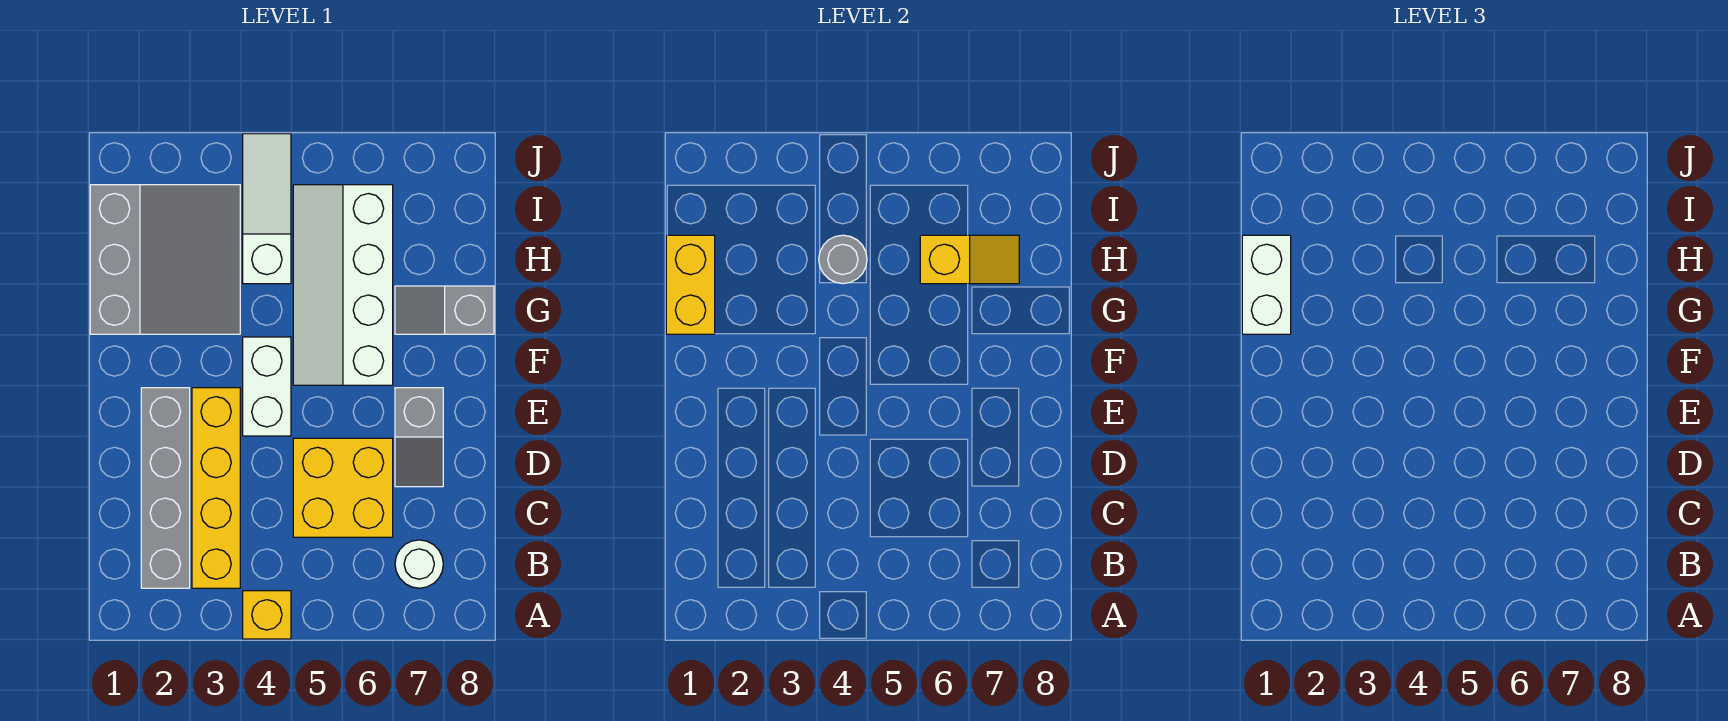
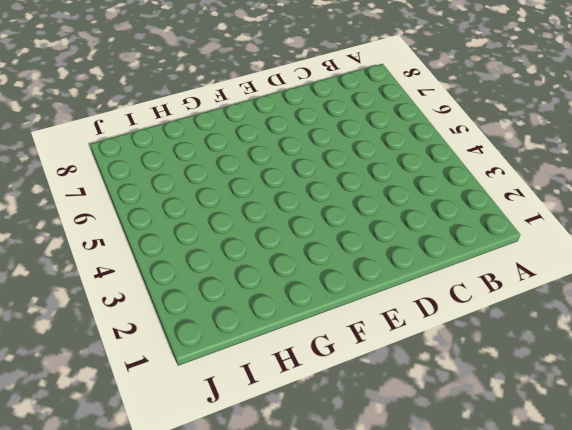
none -> yellow brick A4 level 1
none -> grey brick B2:E2 level 1
none -> yellow brick B3:E3 level 1

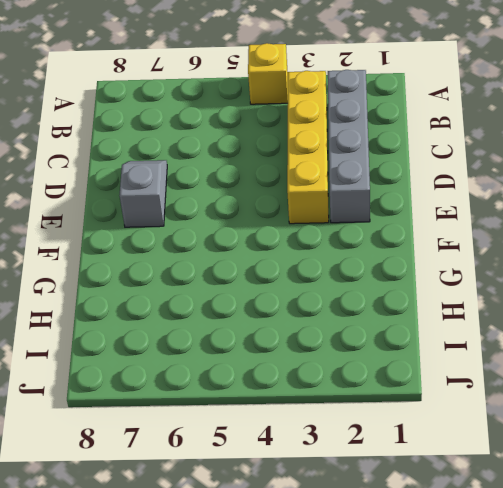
none -> white round brick B7 level 1
none -> yellow brick C5:D6 level 1
none -> white brick E4:F4 level 1

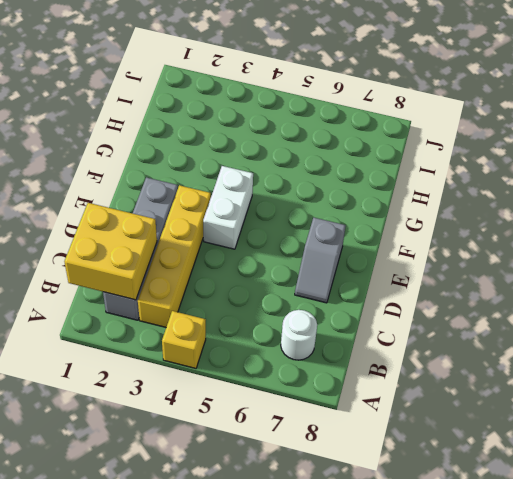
yellow brick B1:C2 level 2 -> yellow brick C5:D6 level 1
none -> white slope F5:I6 level 1 top 6
none -> grey slope G1:I3 level 1 top 1
none -> grey slope G7:G8 level 1 top 8

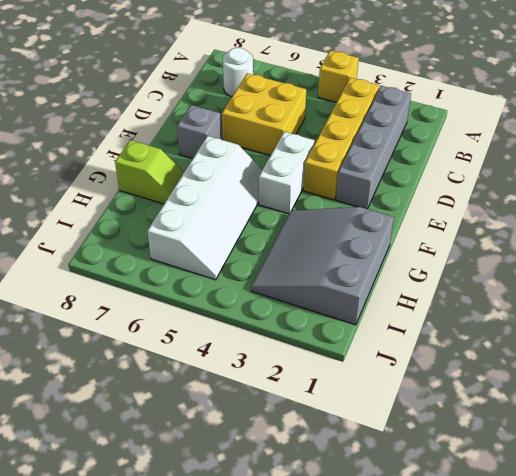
lime slope G7:G8 level 1 top 8 -> grey slope G7:G8 level 1 top 8
none -> white slope H4:J4 level 1 top H
none -> yellow brick G1:H1 level 2
none -> grey round brick H4 level 2

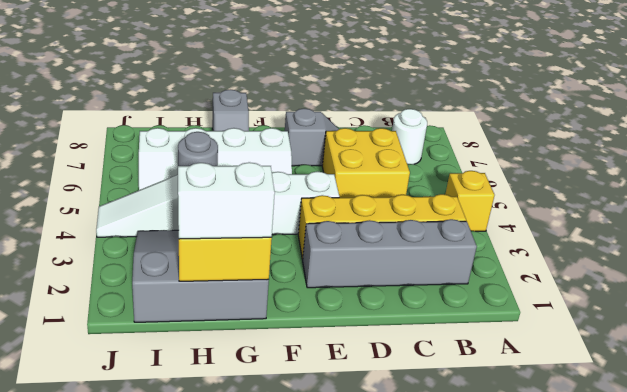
none -> yellow slope H6:H7 level 2 top 6

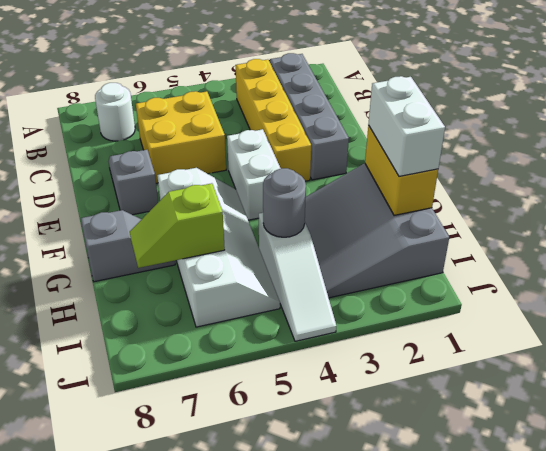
lime slope H6:H7 level 2 top 6 -> yellow slope H6:H7 level 2 top 6
none -> yellow brick A4 level 1

